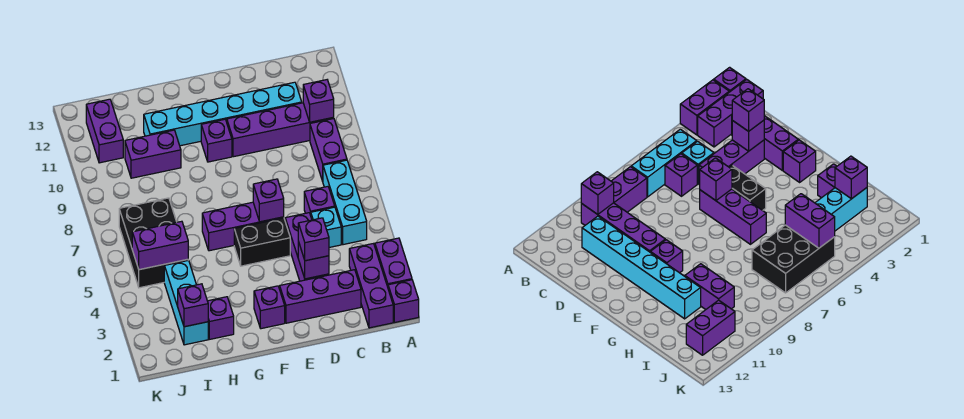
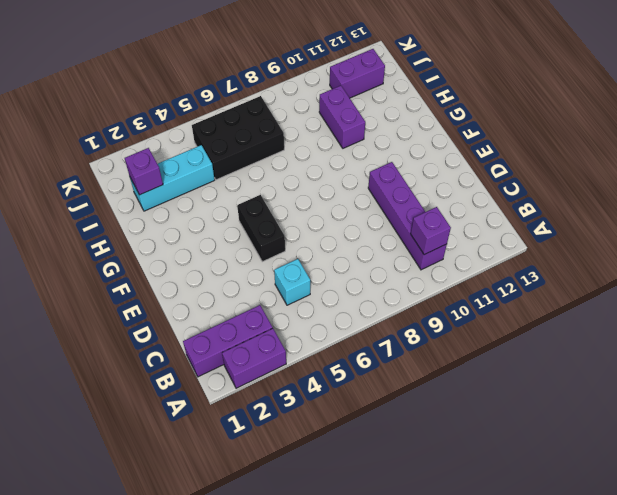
none -> purple brick A1 level 1
none -> cyan brick B5:B7 level 1
none -> purple brick B8:B9 level 1

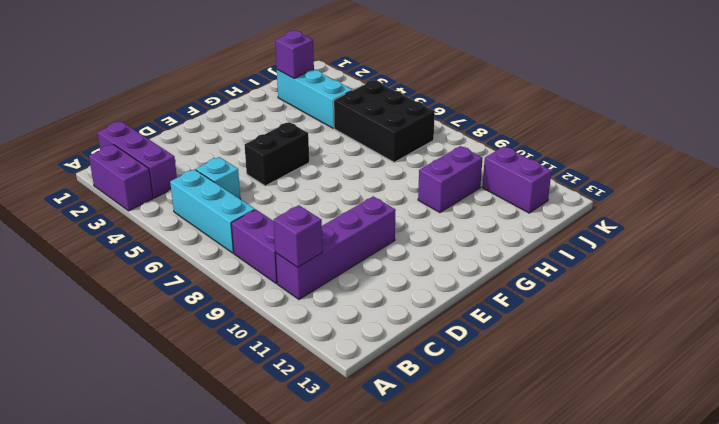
none -> purple brick A1 level 1
none -> purple brick C2:E2 level 1
none -> purple brick C6 level 1

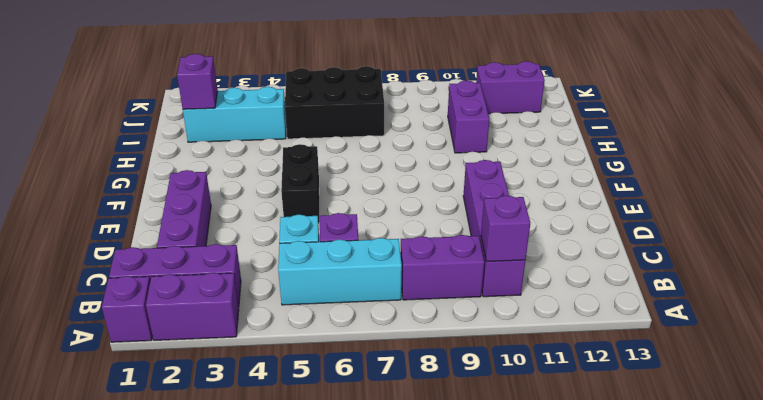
none -> cyan brick C11:H11 level 1
none -> purple brick D3:D5 level 1
none -> purple brick E6:G6 level 1

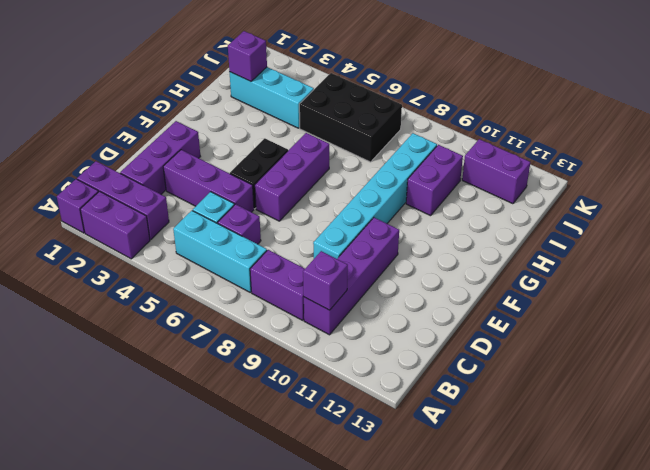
cyan brick D9:I9 level 1 -> cyan brick C11:H11 level 1
none -> purple brick F2 level 1
none -> purple brick F10 level 1
none -> purple brick H2 level 1

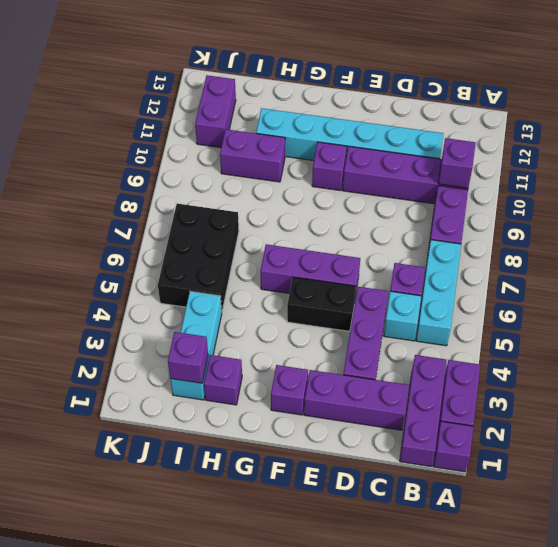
none -> purple brick D3 level 2
none -> purple brick E6 level 2
none -> purple brick I5:J5 level 2

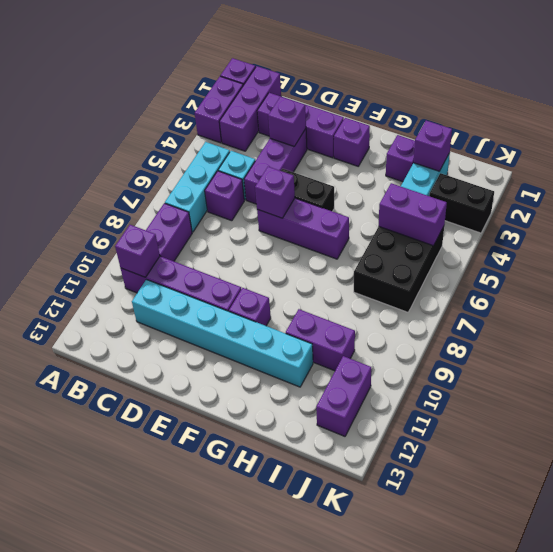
black brick J3:K3 level 1 -> none
none -> purple brick D3 level 3

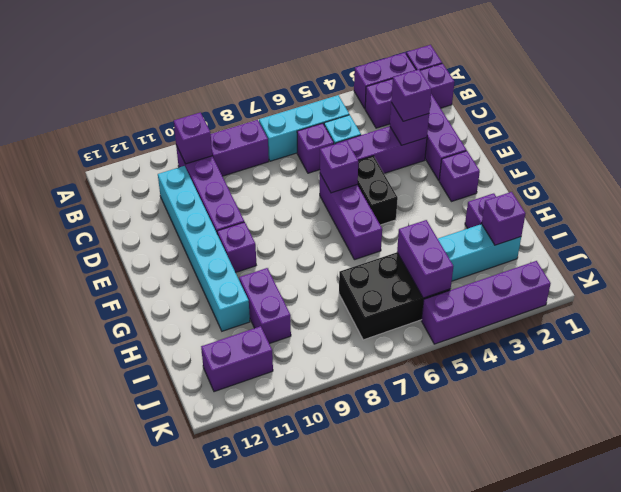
purple brick K2:K5 level 1 -> none

